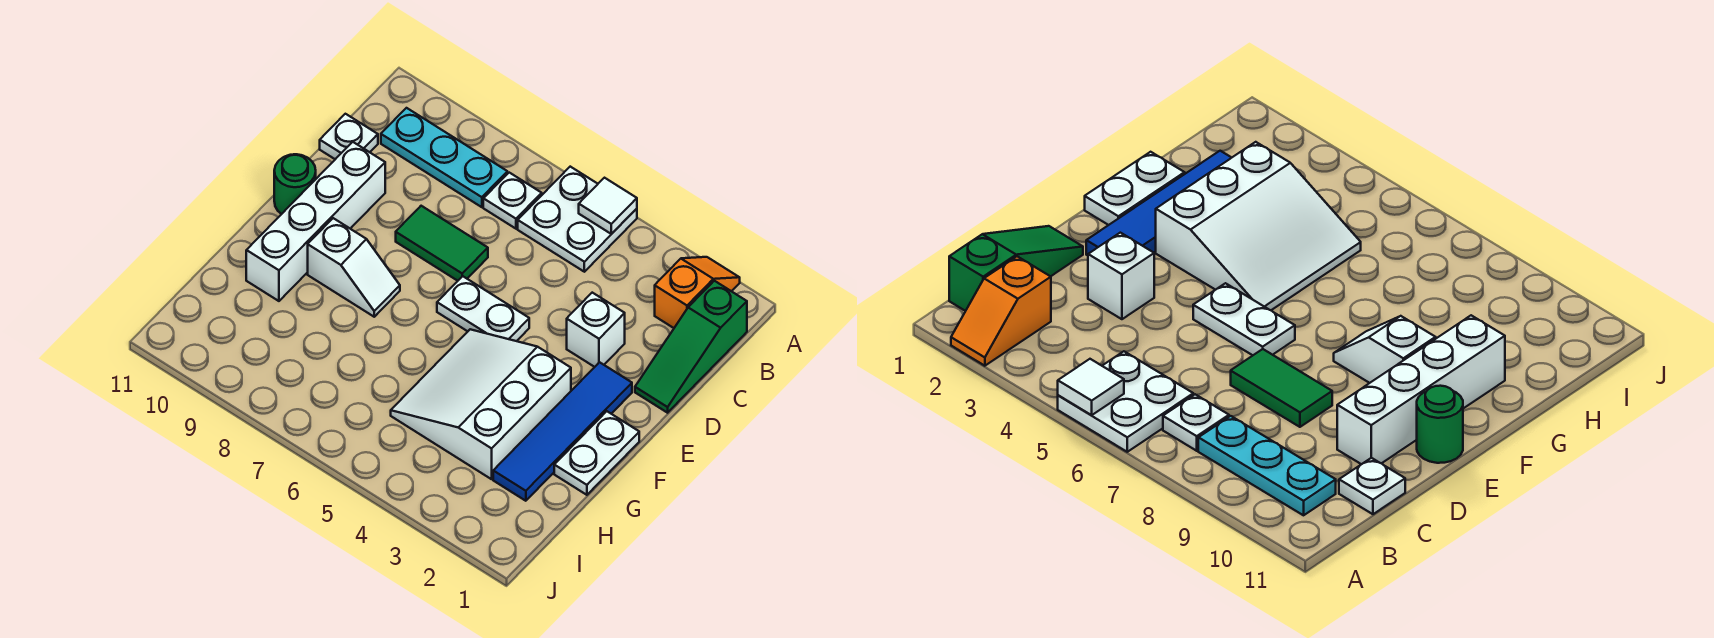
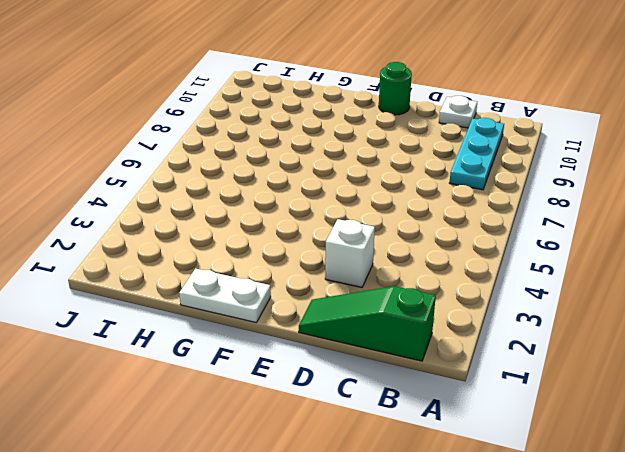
none -> orange slope A2:B2 level 1 top B
none -> white plate A5:B6 level 1
none -> white plate B7 level 1

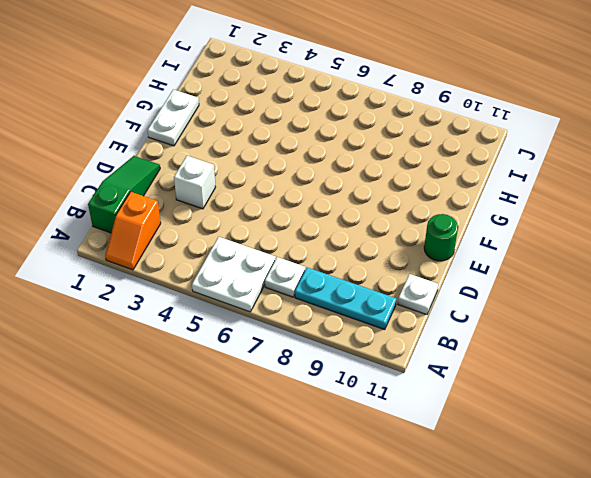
none -> green tile D7:D8 level 1
none -> white brick D10:G10 level 1
none -> blue tile E2:H2 level 1

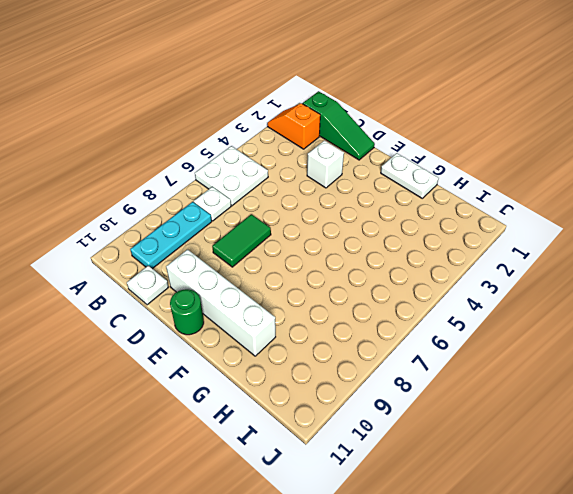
none -> blue tile E2:H2 level 1
none -> white plate E5:E6 level 1
none -> white slope F3:H5 level 1 top 3

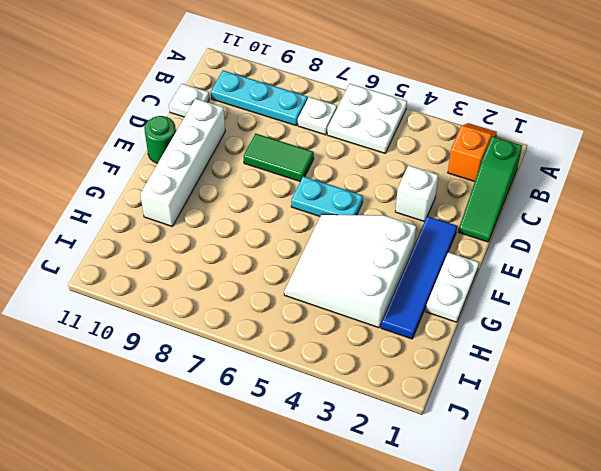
cyan plate E5:E6 level 1 -> white plate E5:E6 level 1
none -> white slope F8:F9 level 1 top 9
none -> white tile A5 level 2

